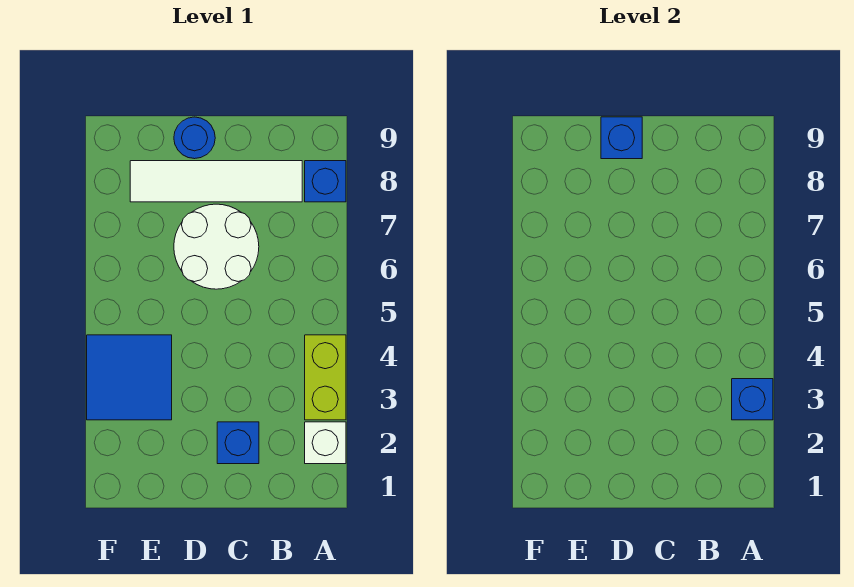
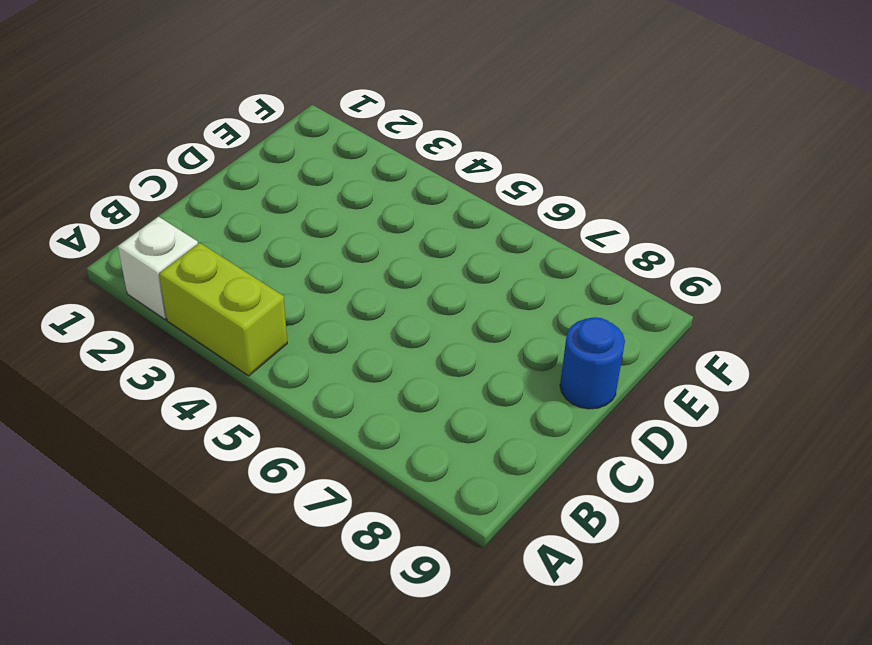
none -> blue brick A8 level 1
none -> white tile B8:E8 level 1

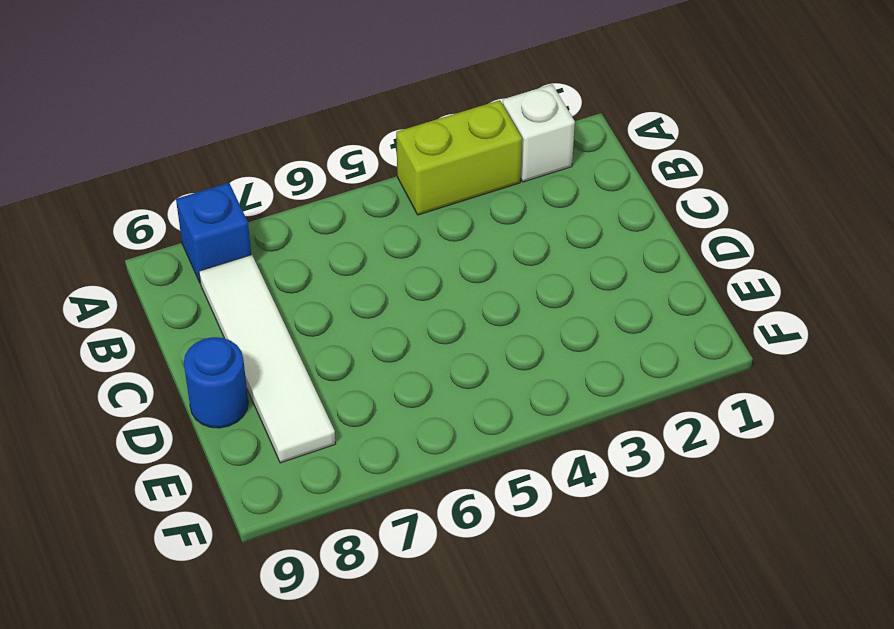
none -> blue brick C2 level 1
none -> white round brick C6:D7 level 1

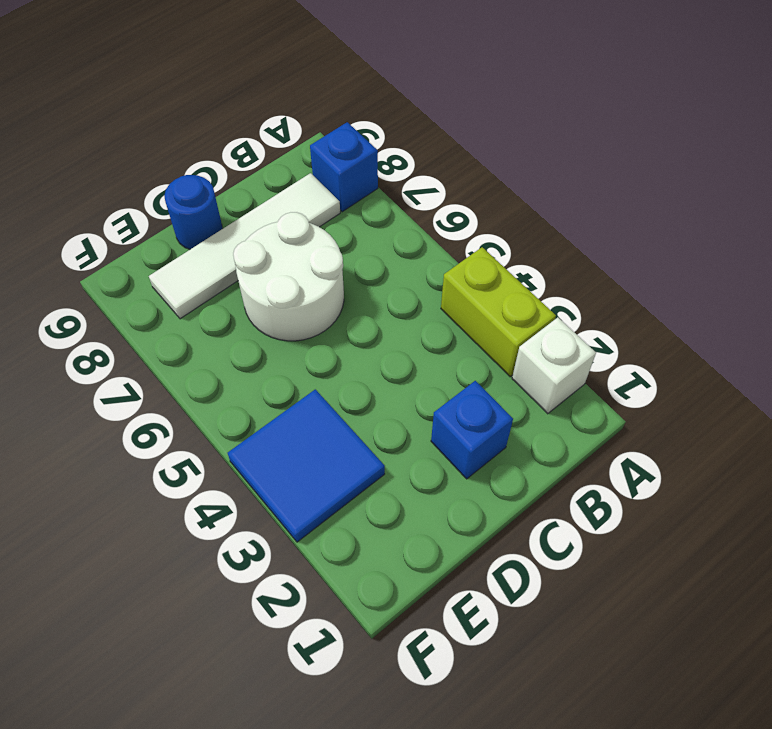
none -> blue brick A3 level 2
none -> blue brick D9 level 2

